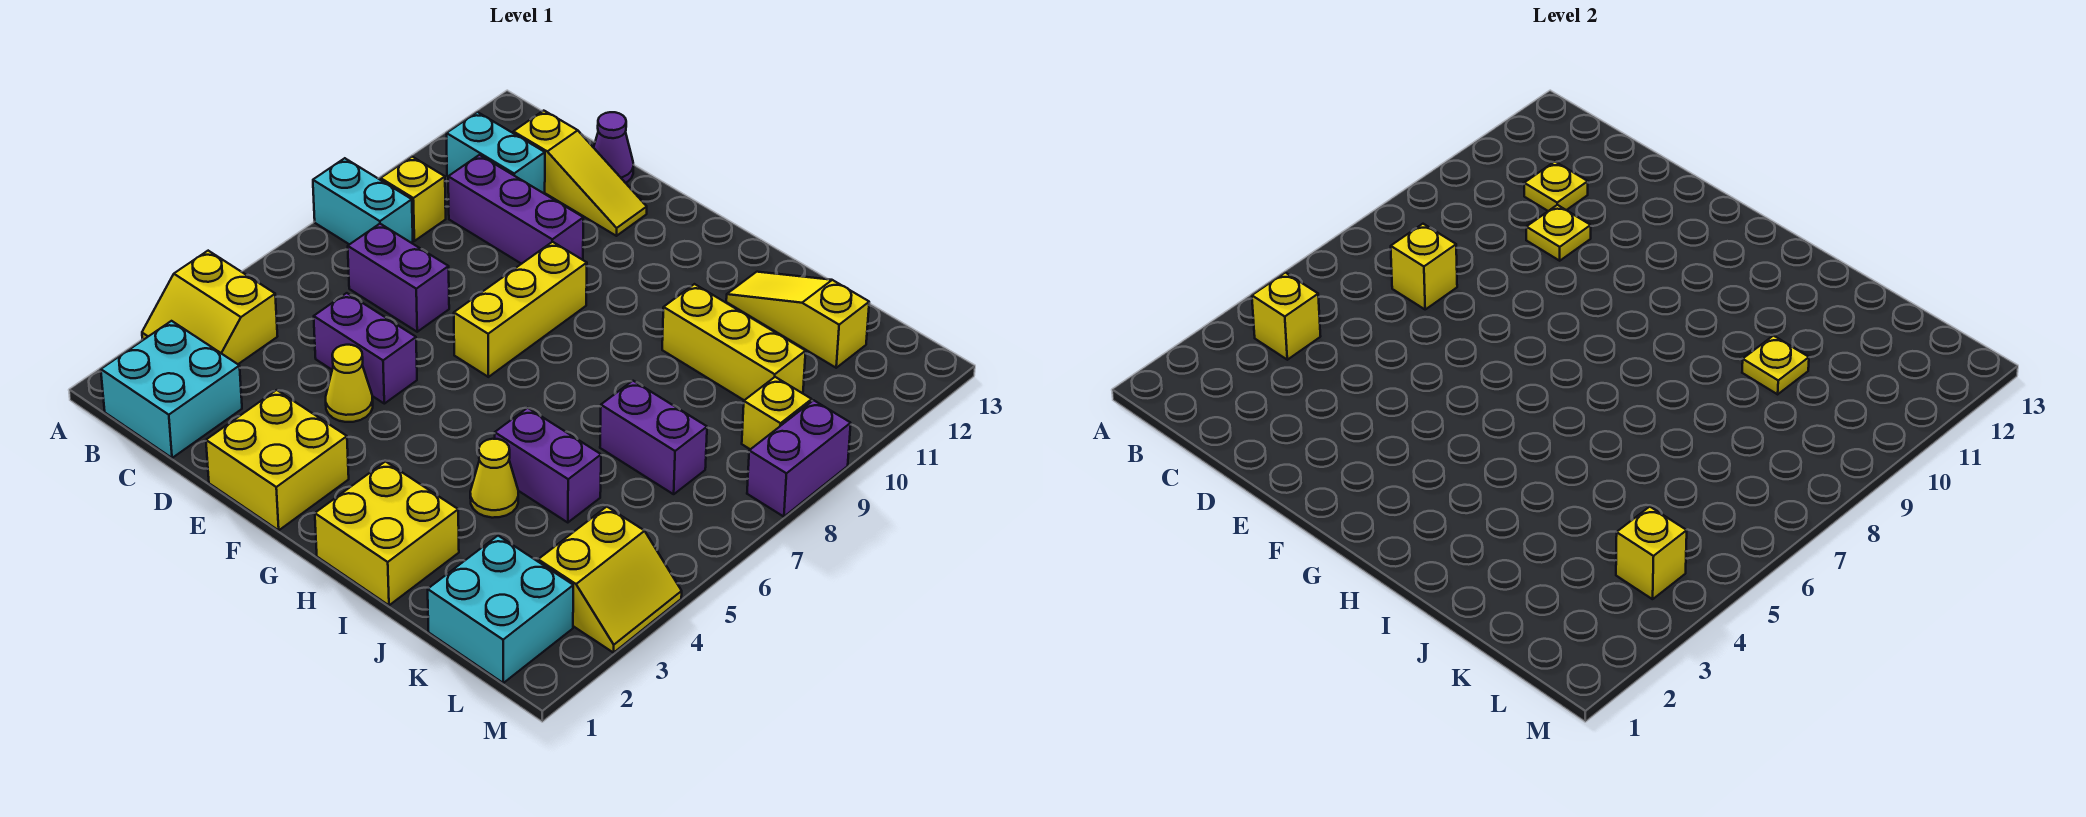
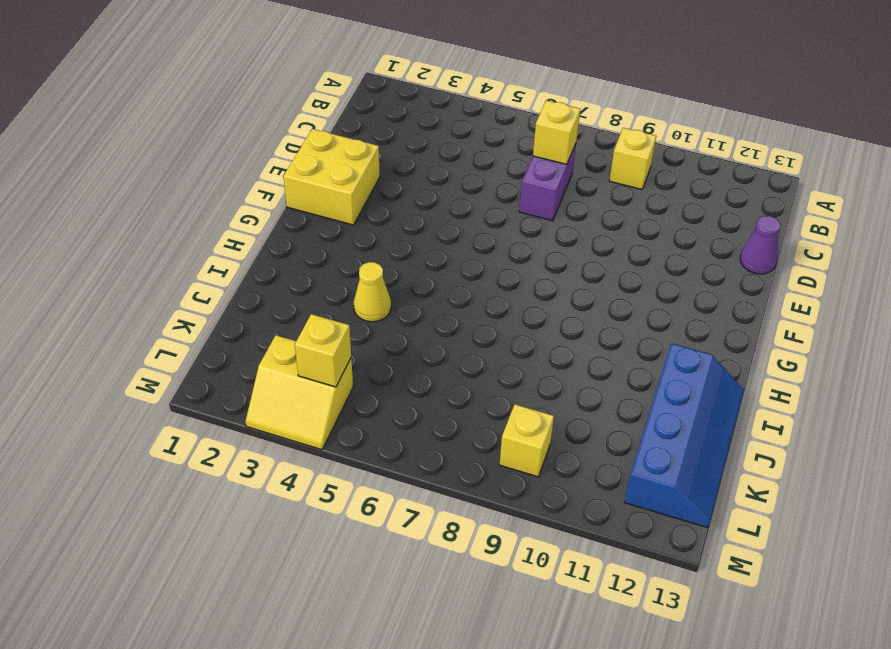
blue slope I12:L13 level 1 top 12 -> yellow slope I12:K12 level 1 top K
none -> yellow slope A3:B4 level 1 top 4
none -> cyan brick A8:B8 level 1
none -> cyan brick B1:C2 level 1

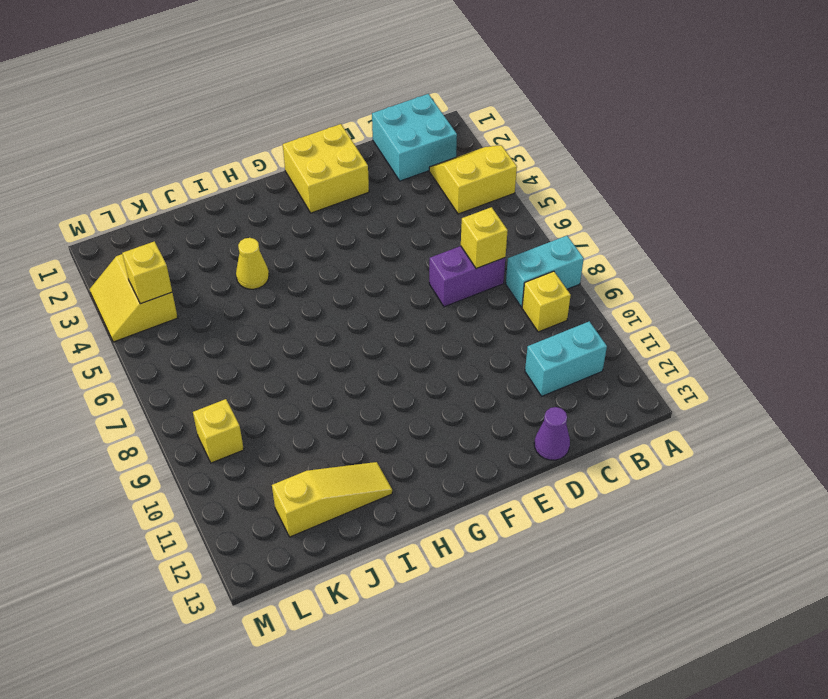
none -> purple brick C10:E10 level 1
none -> yellow slope C12:E12 level 1 top C
none -> purple brick D5:E5 level 1

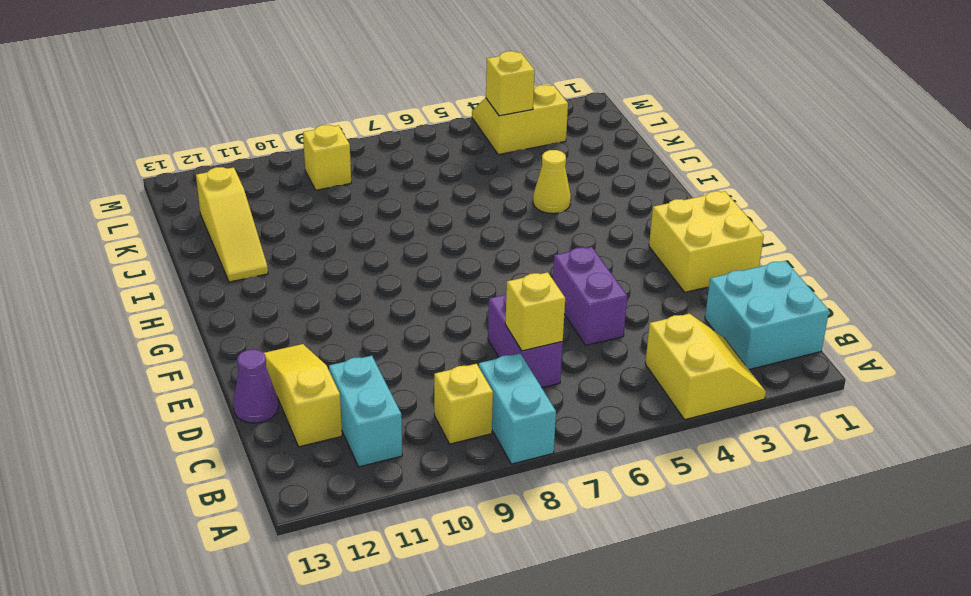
none -> purple brick C10:E10 level 1
none -> yellow cone E4 level 1
none -> yellow brick F7:F9 level 1

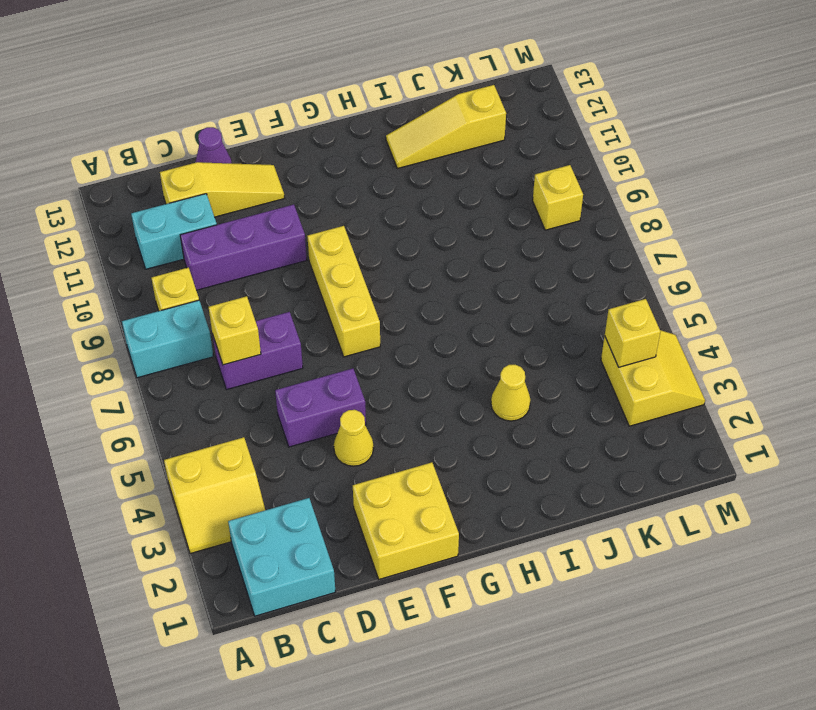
none -> yellow brick H1:I2 level 1
none -> purple brick I5:J5 level 1
none -> yellow brick I10:K10 level 1

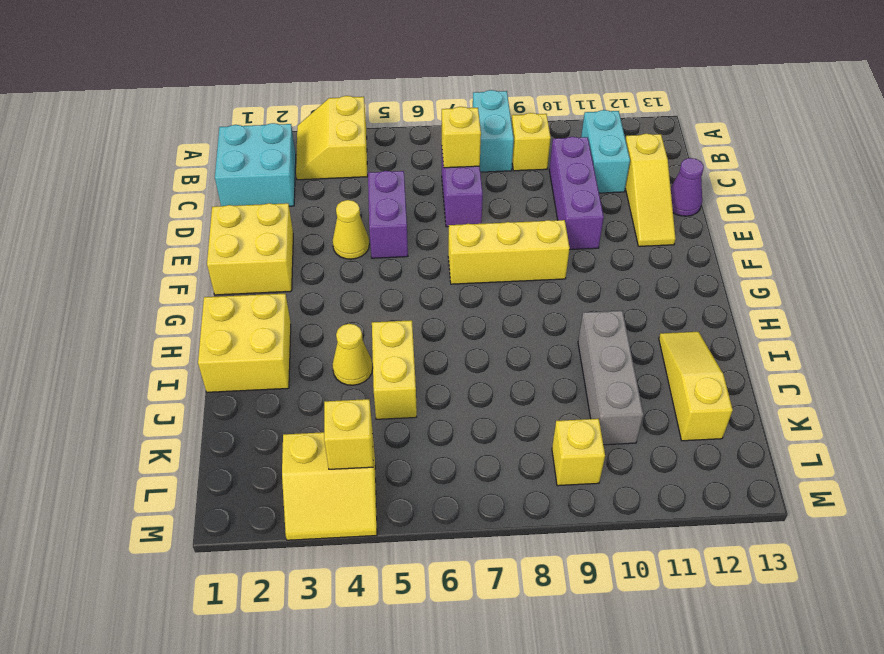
yellow brick I5:J5 level 1 -> purple brick I5:J5 level 1
grey brick I10:K10 level 1 -> yellow brick I10:K10 level 1
none -> purple brick J7:K7 level 1
none -> cyan brick K1:L2 level 1
none -> purple brick M8:M9 level 1

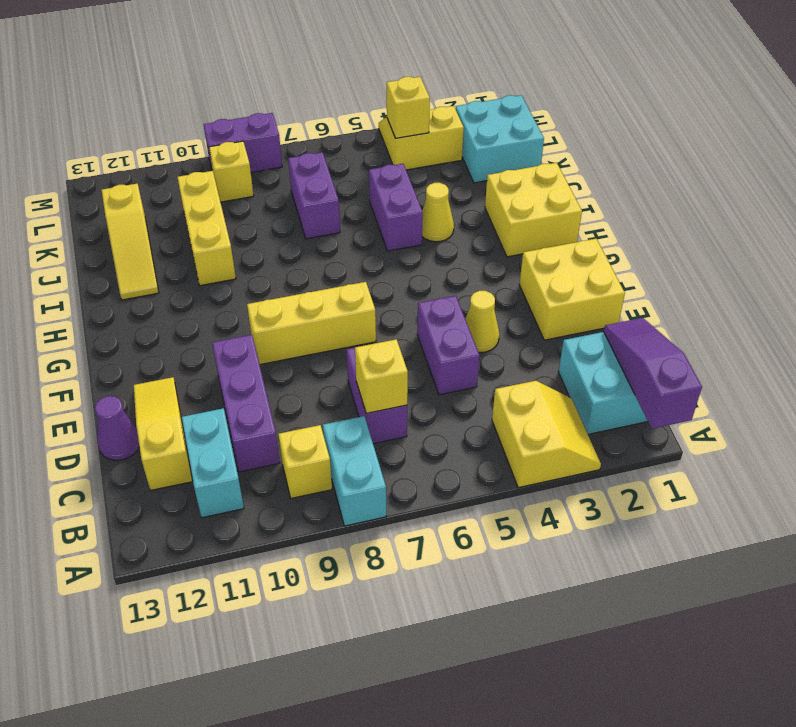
purple slope A1:C1 level 2 top A -> none
none -> yellow brick B4 level 2
none -> yellow plate C11 level 2
none -> yellow plate D10 level 2

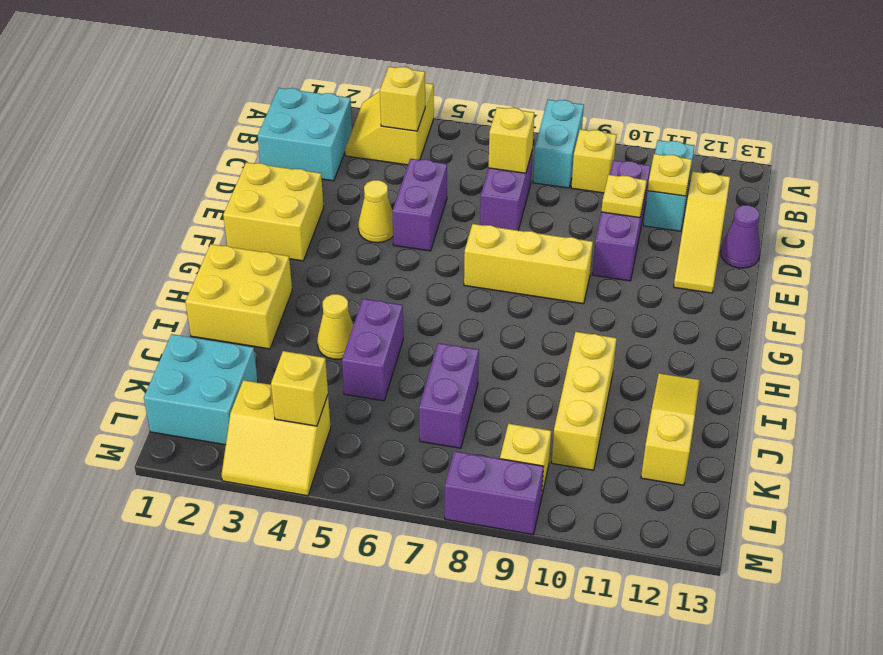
none -> yellow plate J10 level 2

